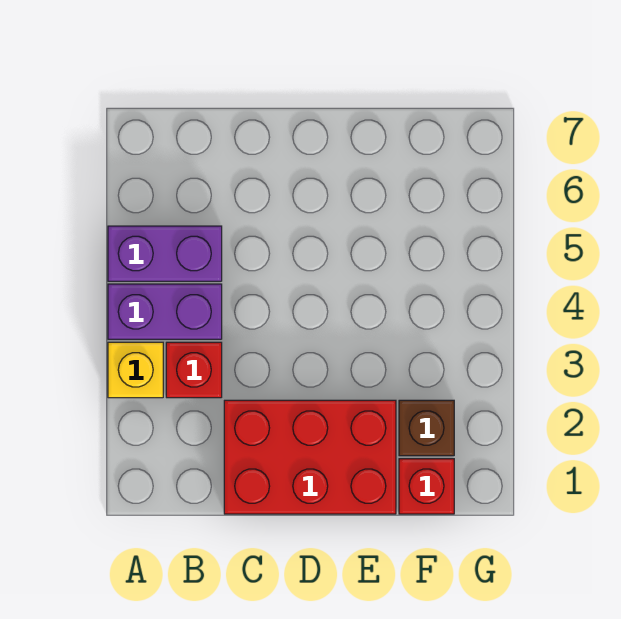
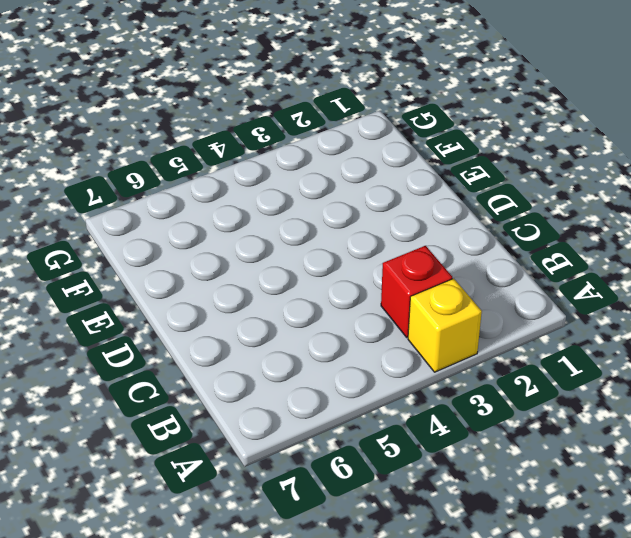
none -> purple brick A4:B4 level 1
none -> purple brick A5:B5 level 1

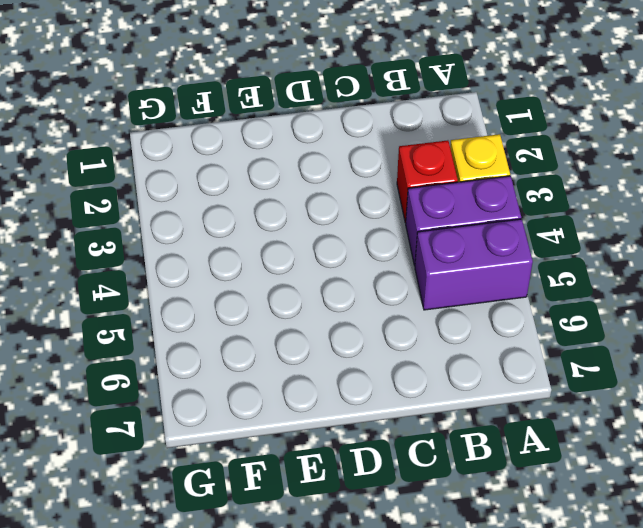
none -> red brick C1:E2 level 1
none -> red brick F1 level 1

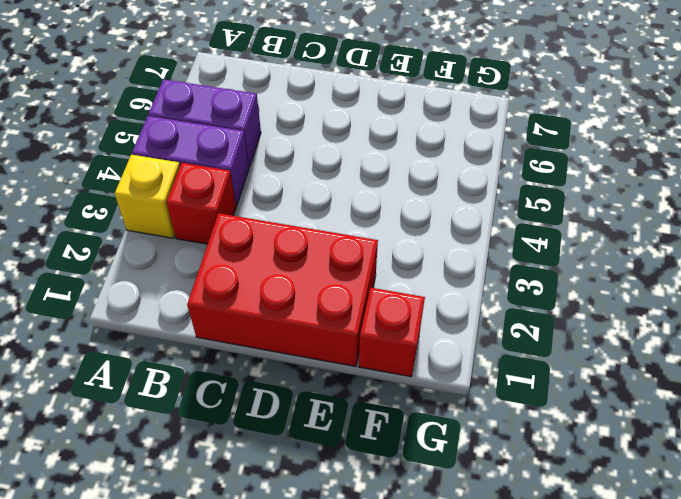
none -> brown brick F2 level 1

